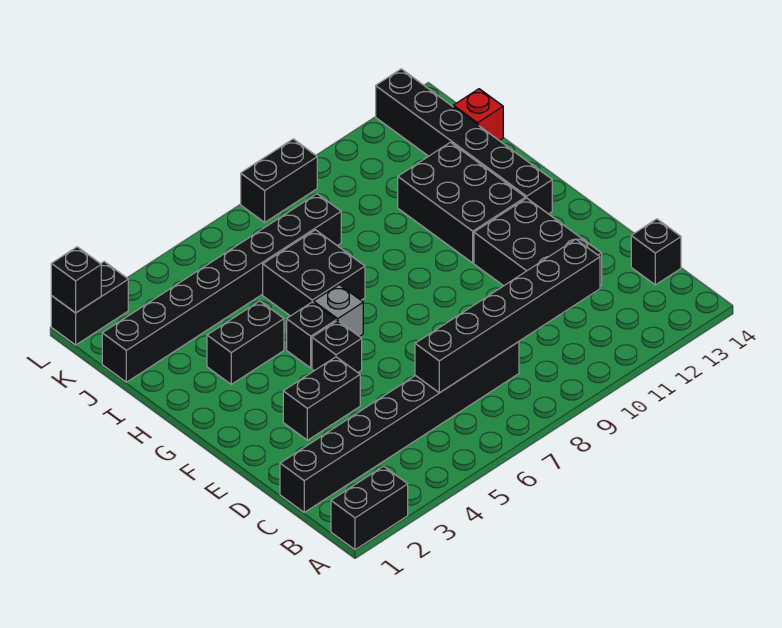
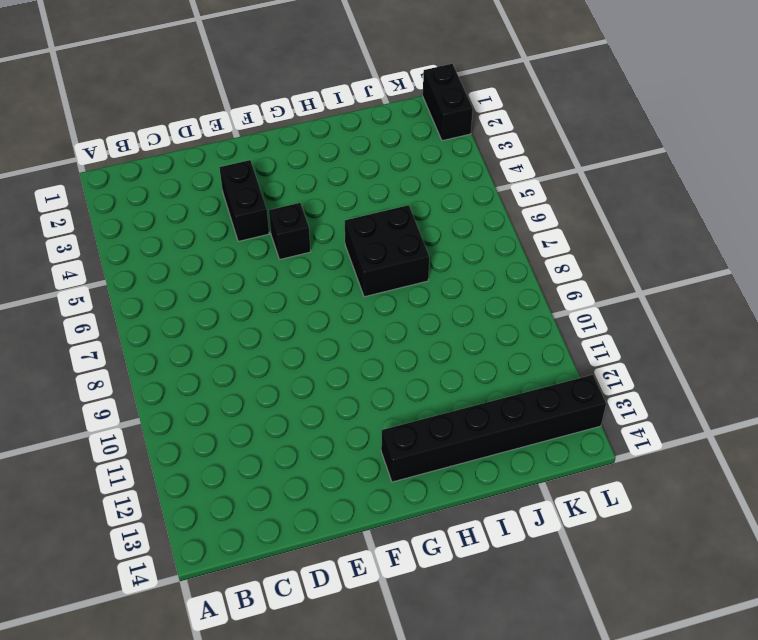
none -> black brick A1:A2 level 1
none -> black brick C1:C8 level 1
none -> black brick C14 level 1

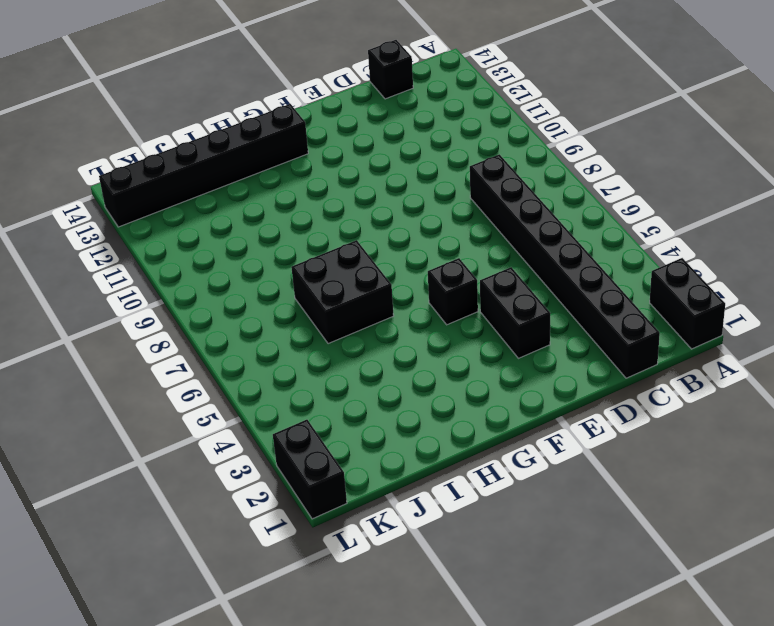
none -> black brick D11:F12 level 1
none -> black brick G5 level 1
none -> grey brick G6 level 1

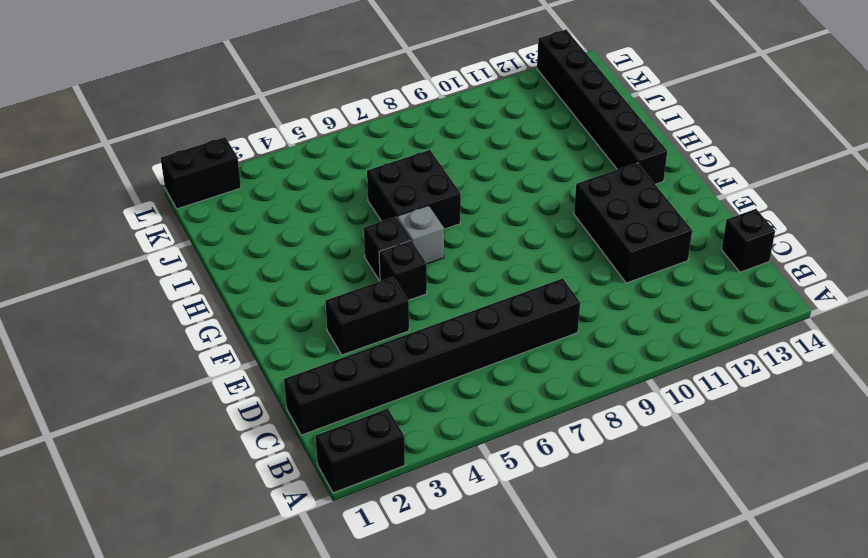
none -> black brick G11:I12 level 1
none -> black brick H3:H4 level 1
none -> black brick J1:J8 level 1

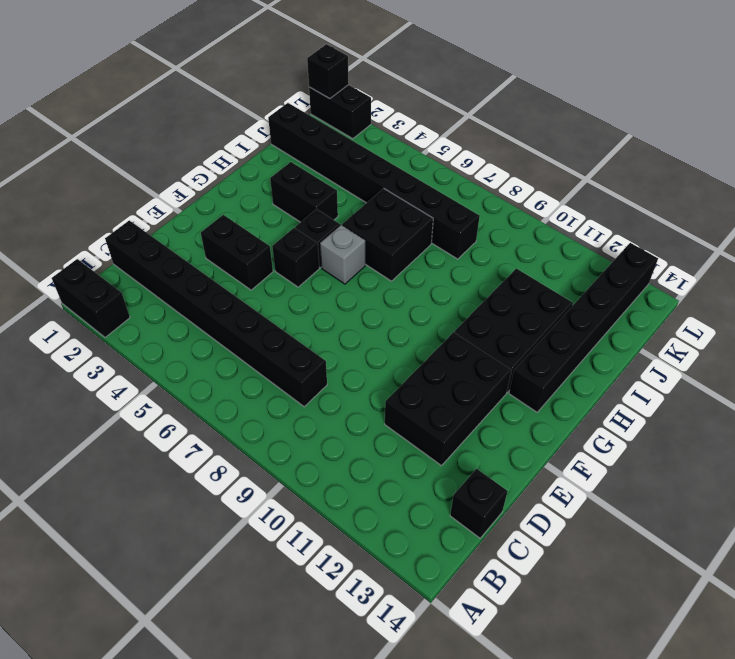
none -> red brick J14 level 1
none -> black brick L8:L9 level 1
none -> black brick C6:C11 level 2

